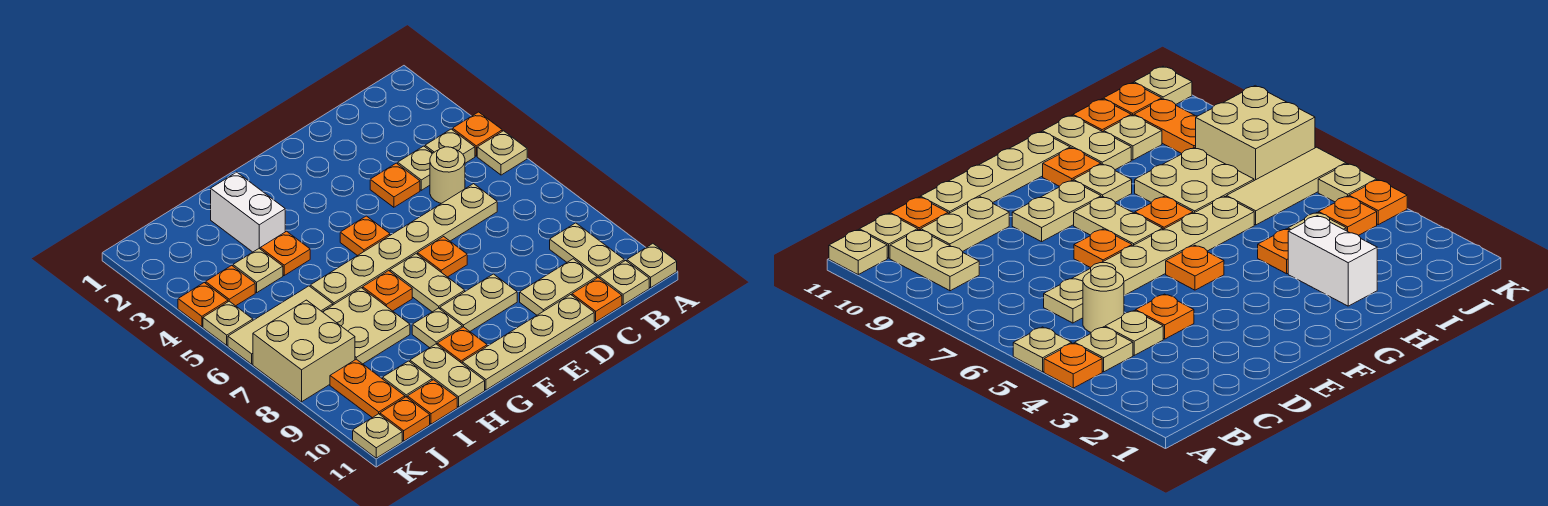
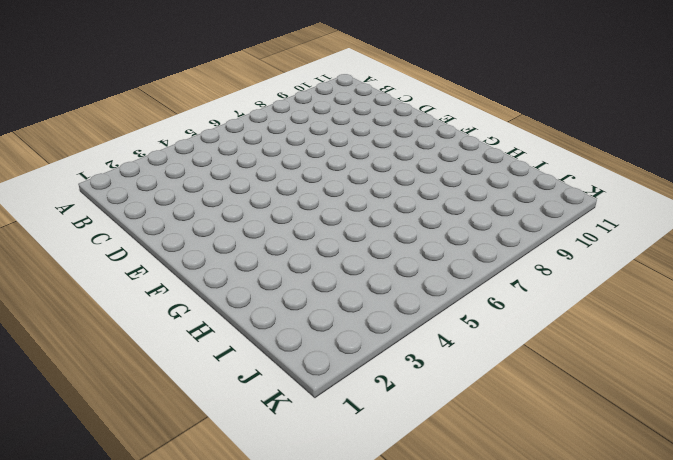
none -> orange plate A4 level 1
none -> tan plate A5 level 1
none -> tan plate A11 level 1
none -> tan plate B4 level 1

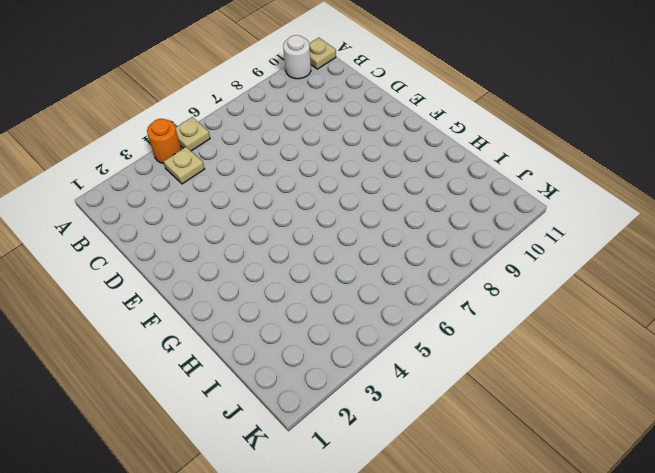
orange round brick A4 level 1 -> orange plate A4 level 1
white round brick A10 level 1 -> none
none -> tan plate B9:B10 level 1
none -> tan plate B11 level 1
none -> tan plate C4 level 1
none -> tan round brick C5 level 1

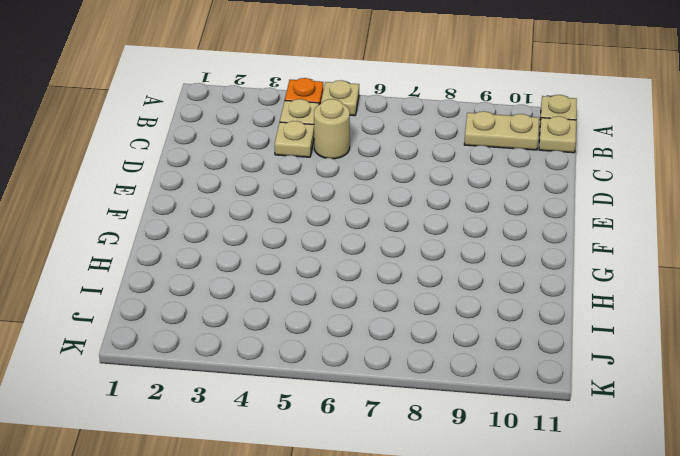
none -> tan plate C6:H6 level 1
none -> tan plate C10:D10 level 1
none -> orange plate C11 level 1
none -> orange plate D4 level 1

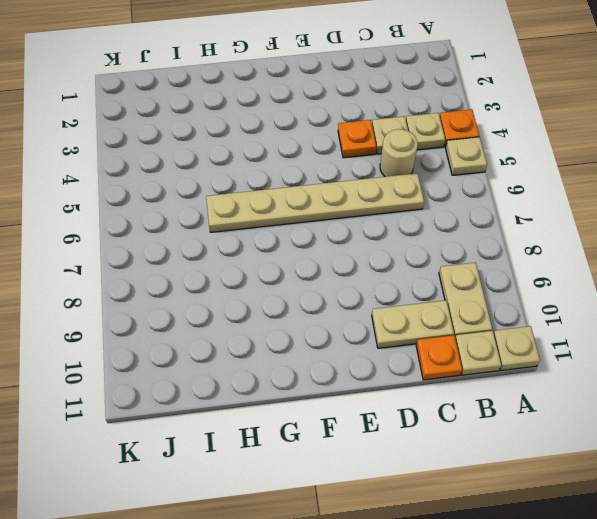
none -> tan plate D11:G11 level 1
none -> orange plate E7 level 1
none -> tan plate E9:F9 level 1
none -> orange plate F5 level 1

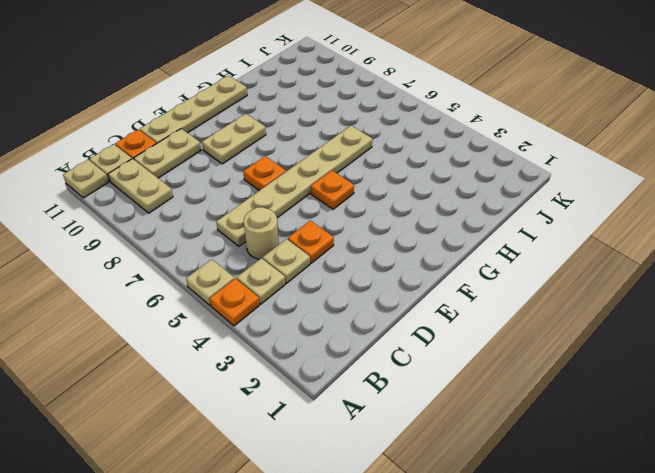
none -> tan plate F7:F8 level 1
none -> orange plate G7 level 1
none -> tan plate G9 level 1
none -> orange plate G10 level 1

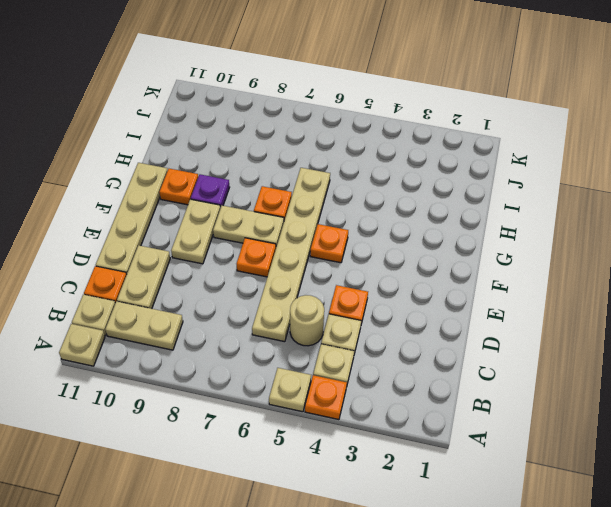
purple plate G9 level 1 -> tan plate G9 level 1
none -> white brick H2:H3 level 1
none -> orange plate H4 level 1
none -> tan plate H7:I8 level 1
none -> tan plate H10:H11 level 1

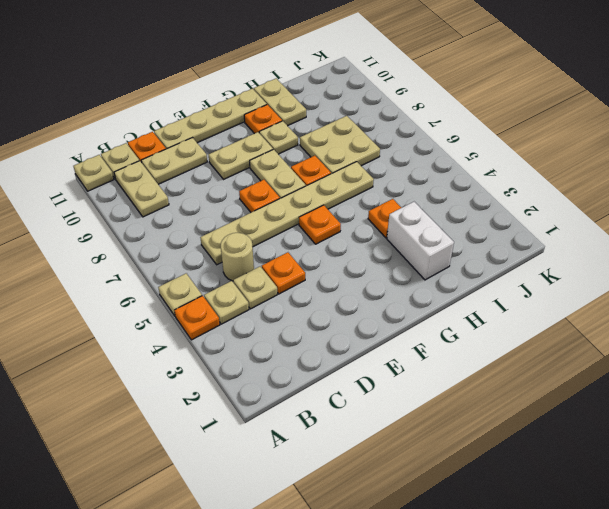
none -> tan plate I4 level 1
none -> tan tile I6:K6 level 1
none -> tan plate I10 level 1
none -> orange plate I11 level 1

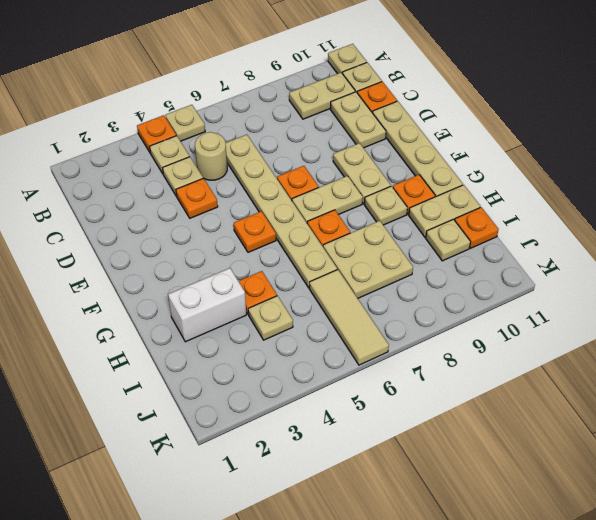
none -> orange plate J4 level 1
none -> tan brick J7:K8 level 1
none -> orange plate J9:J10 level 1
none -> orange plate J11 level 1

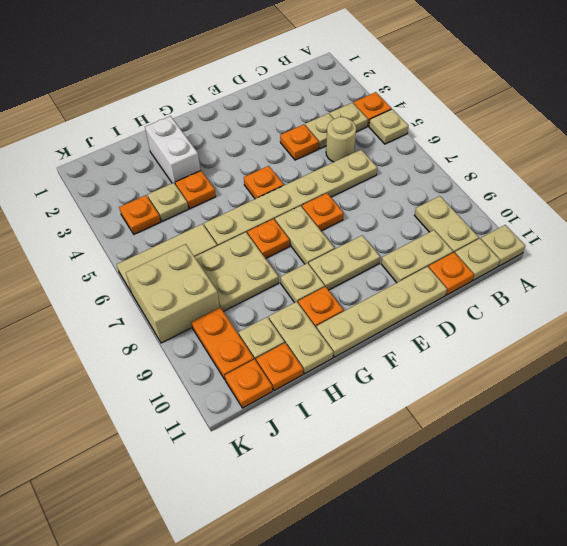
none -> orange plate K4 level 1
none -> tan plate K5 level 1
none -> tan plate K11 level 1

